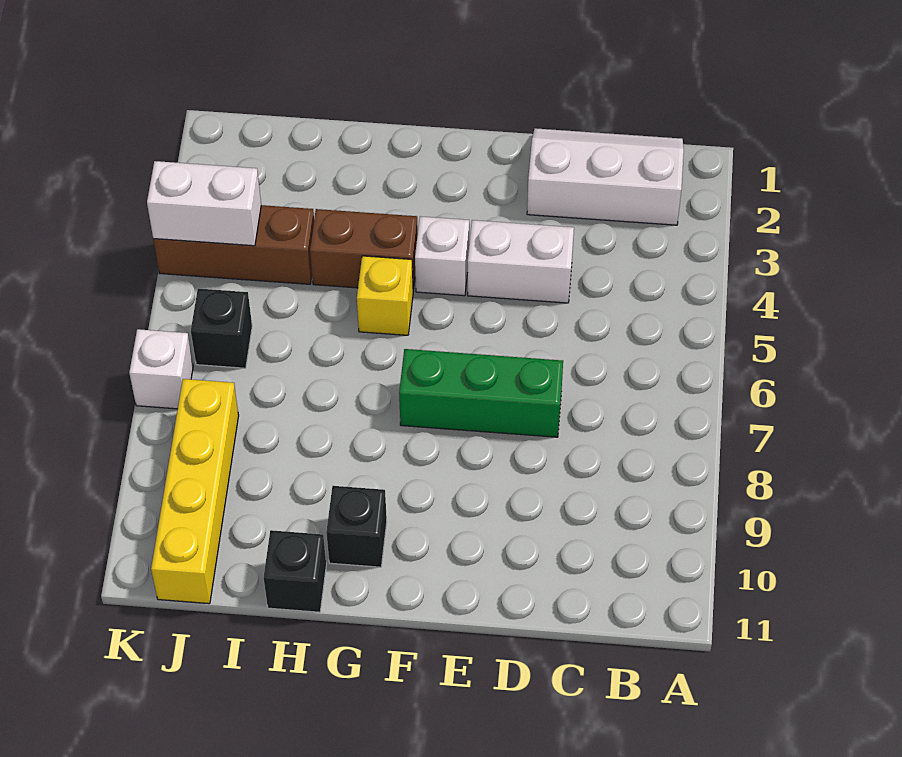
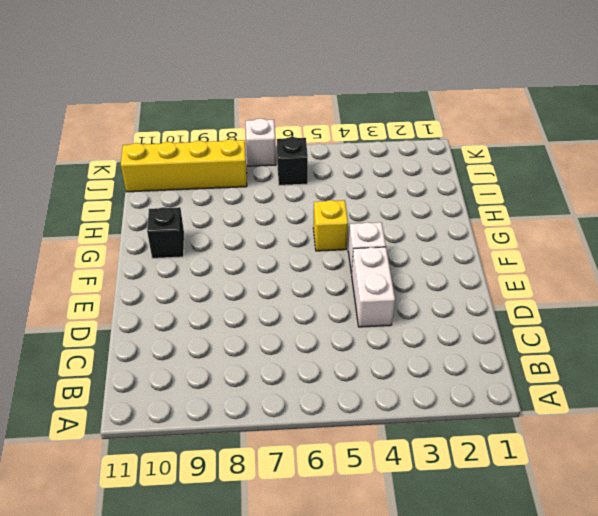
none -> white slope B1:D2 level 1 top 2
none -> green brick D7:F7 level 1
none -> brown brick G4:H4 level 1

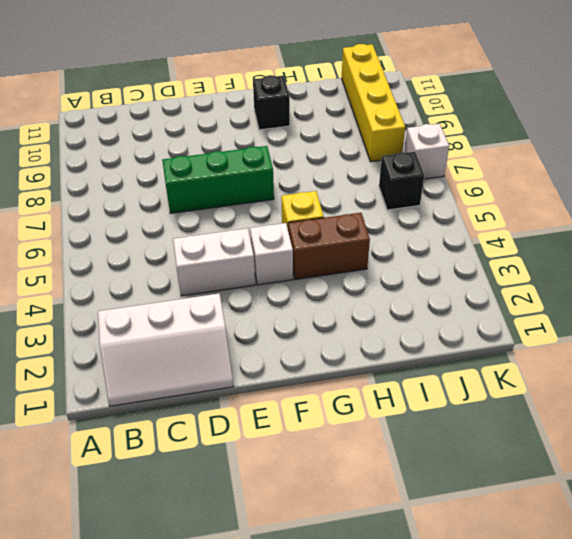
none -> black brick H11 level 1
none -> brown brick I4:K4 level 1
none -> white brick J4:K4 level 2

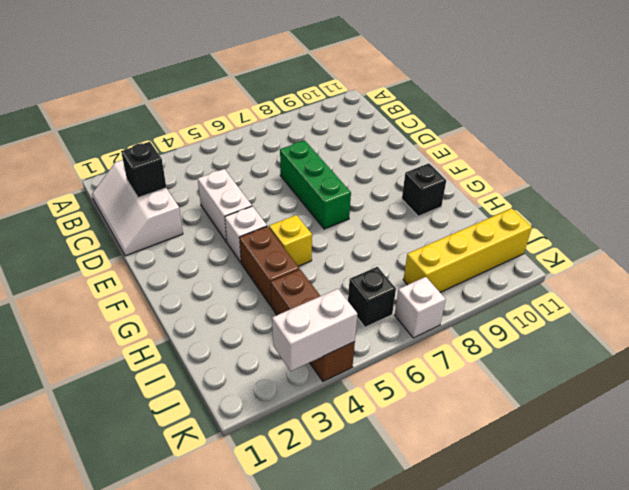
black brick C2 level 2 -> black brick H11 level 1
white brick K3:K4 level 2 -> white brick J4:K4 level 2

